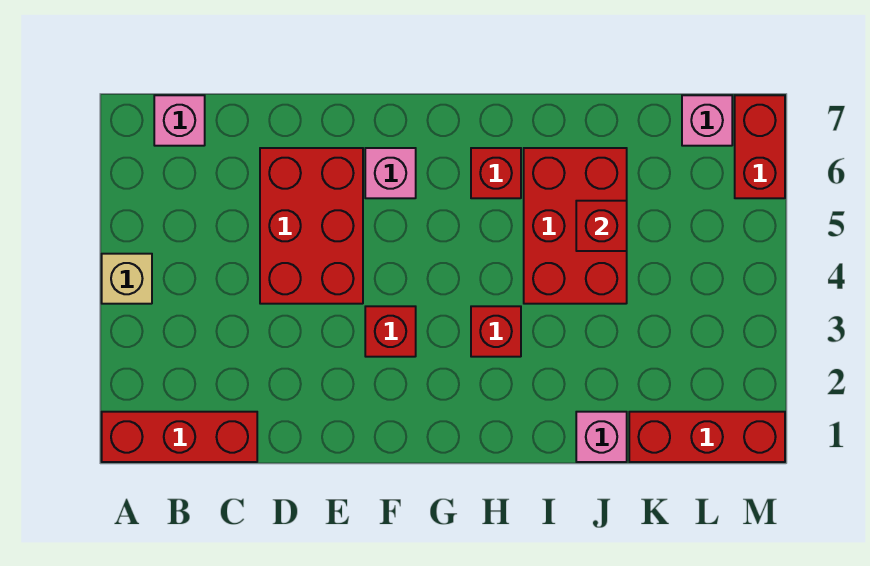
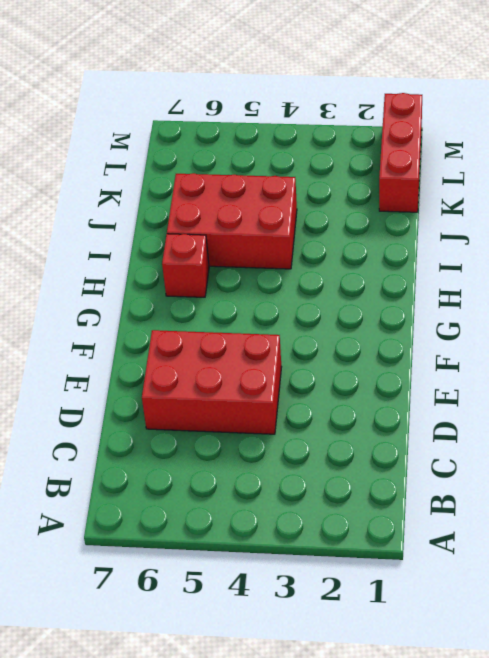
none -> red brick A1:C1 level 1
none -> tan brick A4 level 1
none -> pink brick B7 level 1

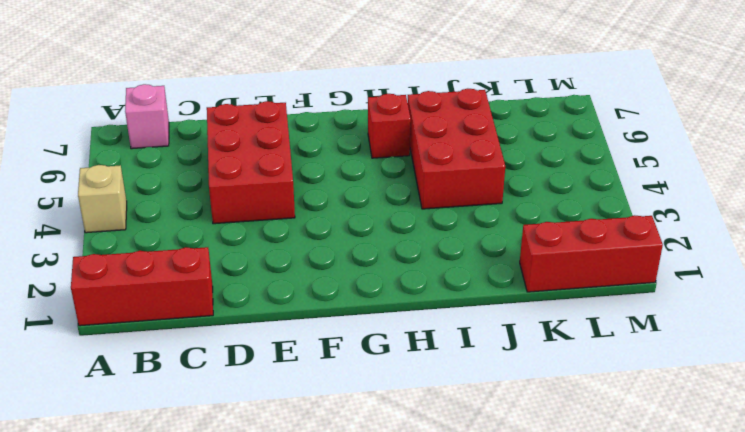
none -> red brick F3 level 1
none -> pink brick F6 level 1
none -> red brick H3 level 1

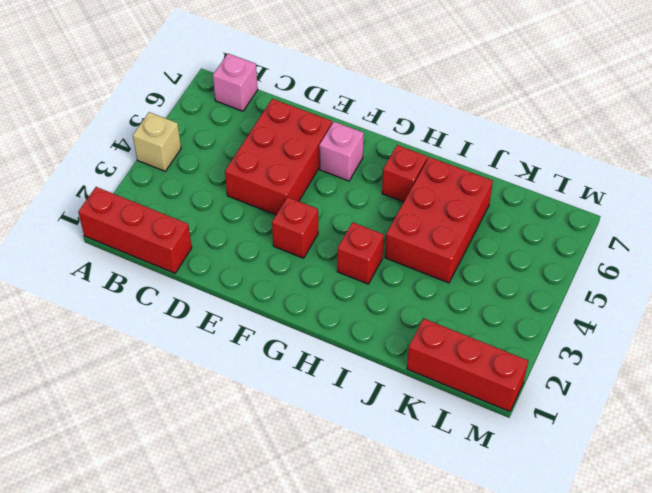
none -> pink brick J1 level 1
none -> pink brick L7 level 1
none -> red brick M6:M7 level 1

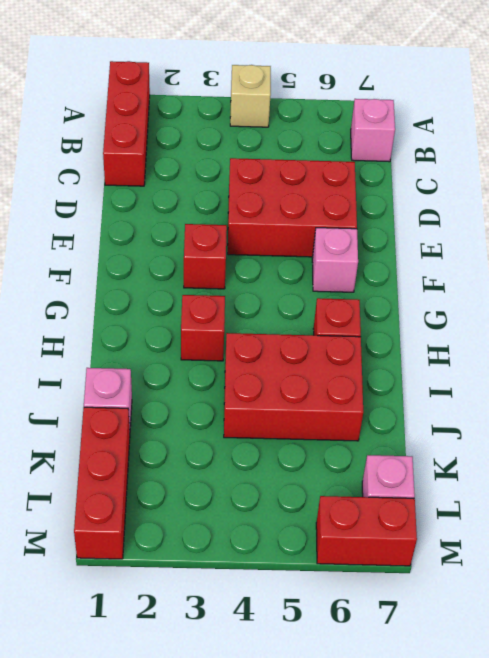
none -> red brick J5 level 2

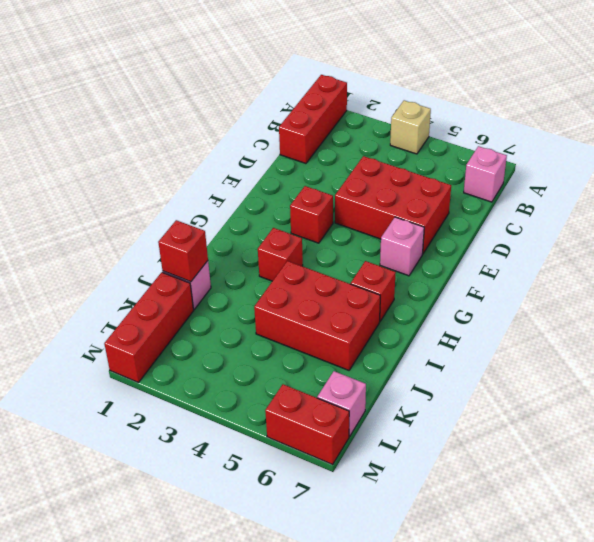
red brick J1 level 2 -> red brick J5 level 2

